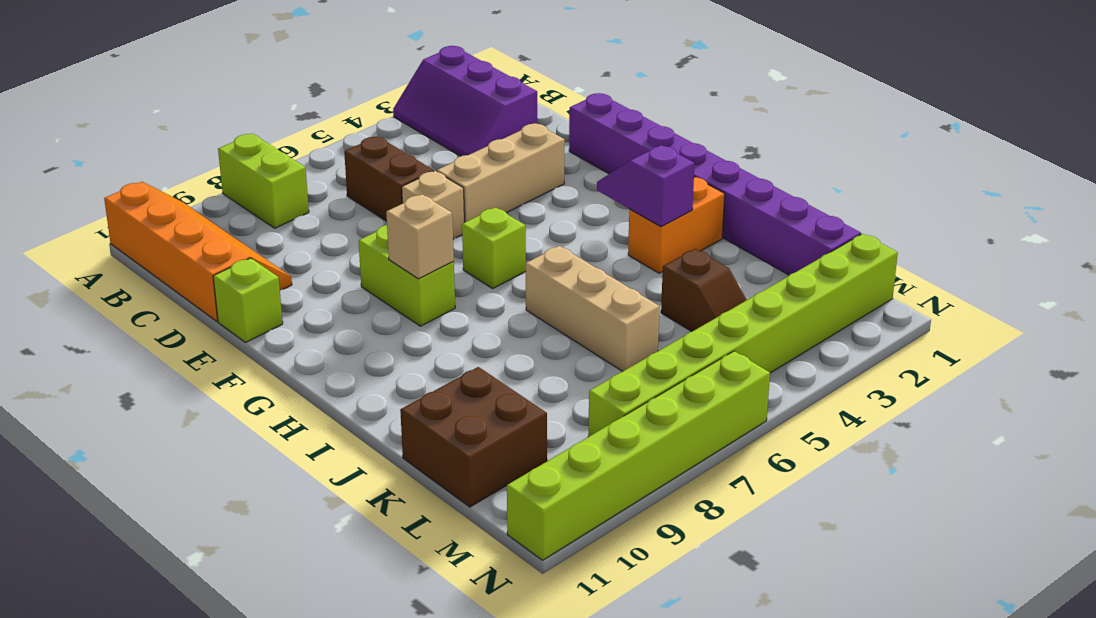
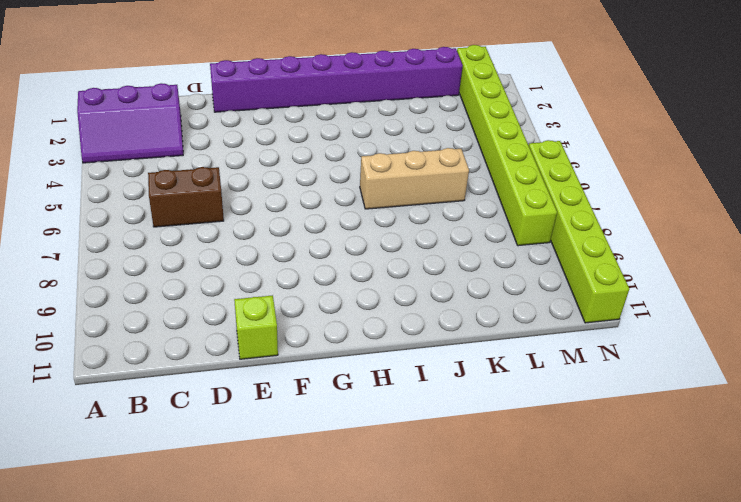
none -> lime brick A8:B8 level 1
none -> orange slope A10:D11 level 1 top 11
none -> tan brick E3:E5 level 1

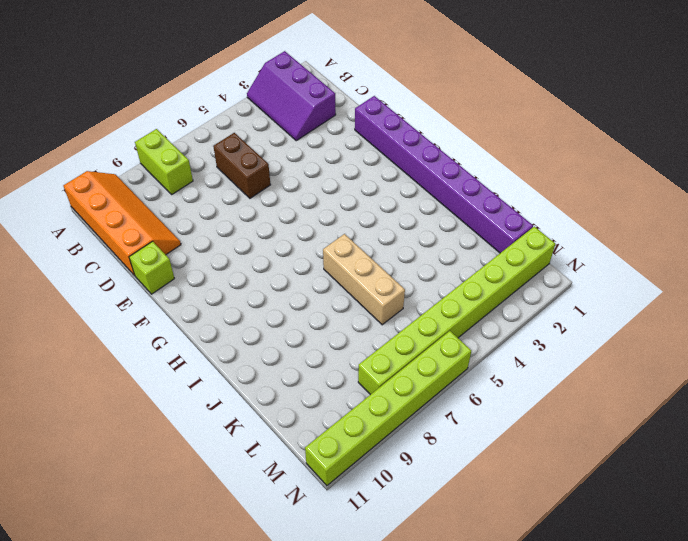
none -> tan brick E3:E5 level 1
none -> tan brick E6 level 1
none -> lime brick F8:G8 level 1

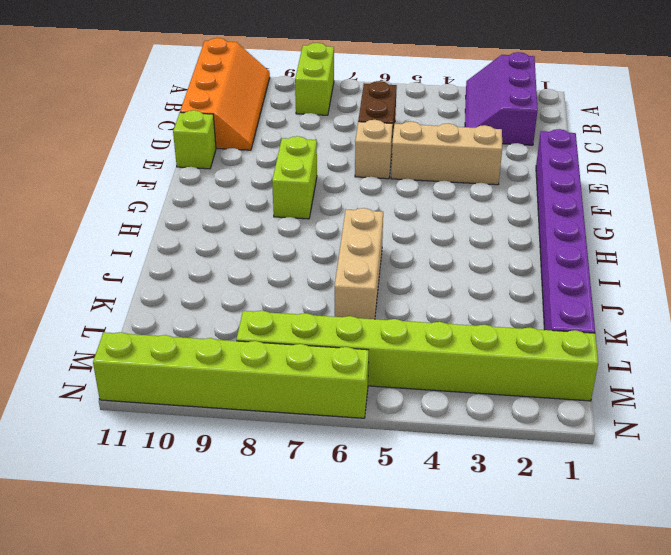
none -> lime brick G6 level 1
none -> orange brick I2:I3 level 1
none -> brown slope K4:L4 level 1 top K

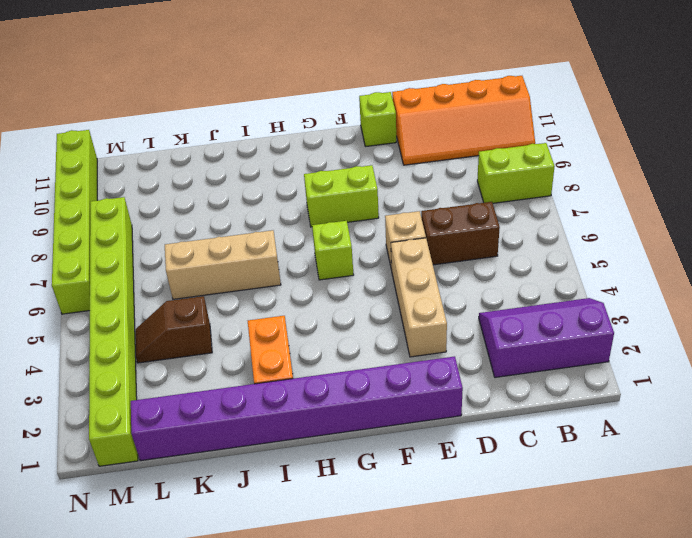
none -> brown brick K10:L11 level 1
none -> tan brick G8 level 2
none -> purple slope H3:I3 level 2 top I

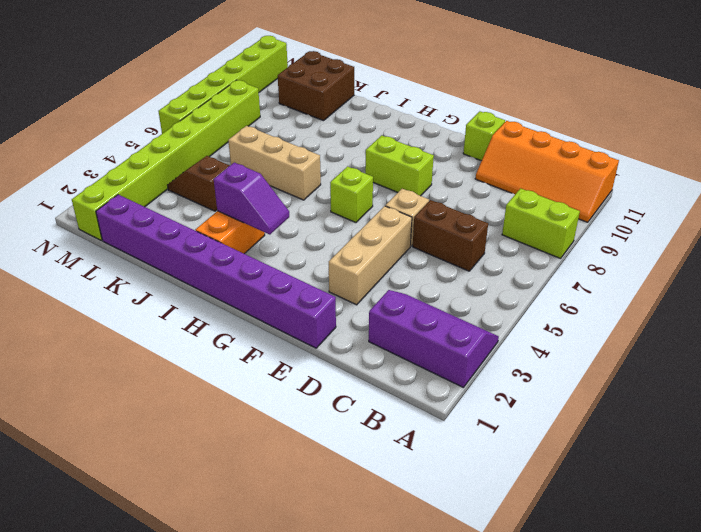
none -> tan brick G8 level 2

